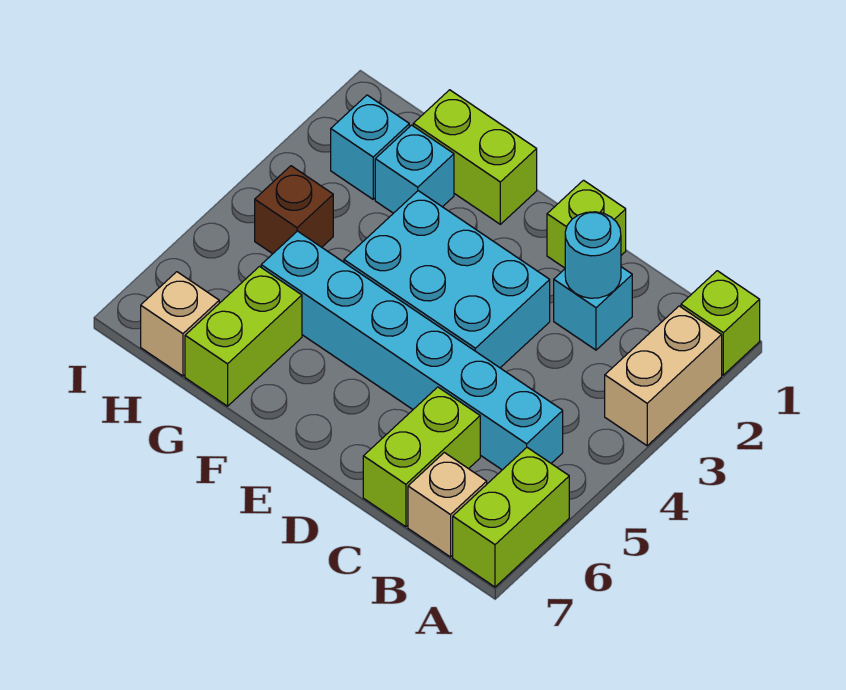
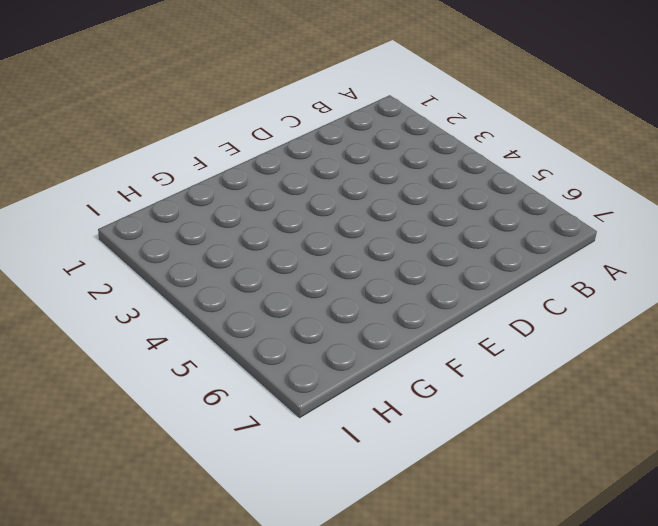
none -> lime brick A1 level 1
none -> tan brick A2:A3 level 1
none -> lime brick A6:A7 level 1

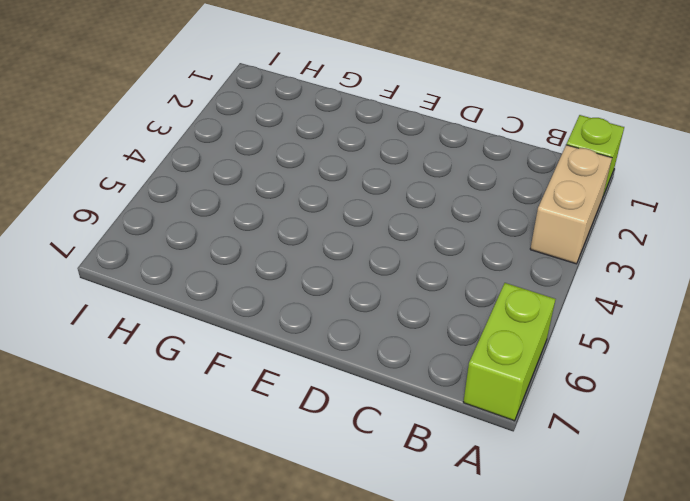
none -> cyan brick B5:G5 level 1
none -> tan brick B7 level 1
none -> cyan brick C2 level 1

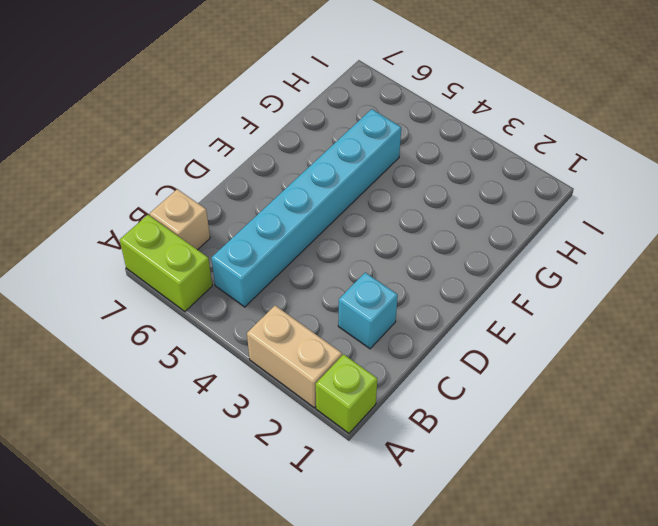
none -> lime brick C6:C7 level 1
none -> lime brick D1 level 1
none -> cyan brick D3:F4 level 1

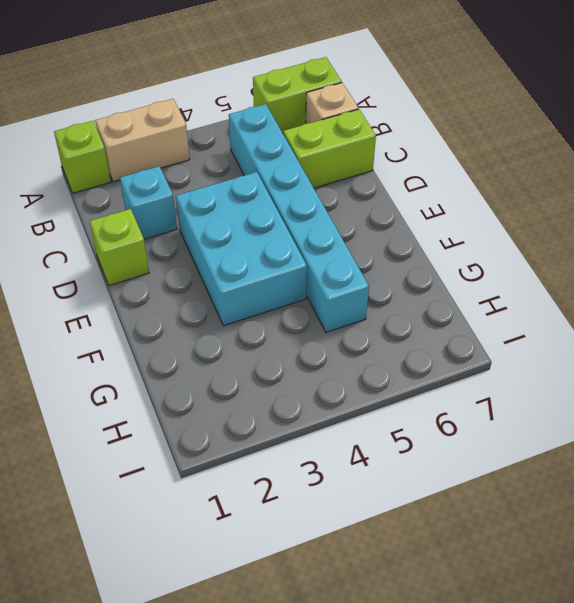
none -> lime brick F1:G1 level 1
none -> cyan brick G2 level 1
none -> lime brick G6:G7 level 1

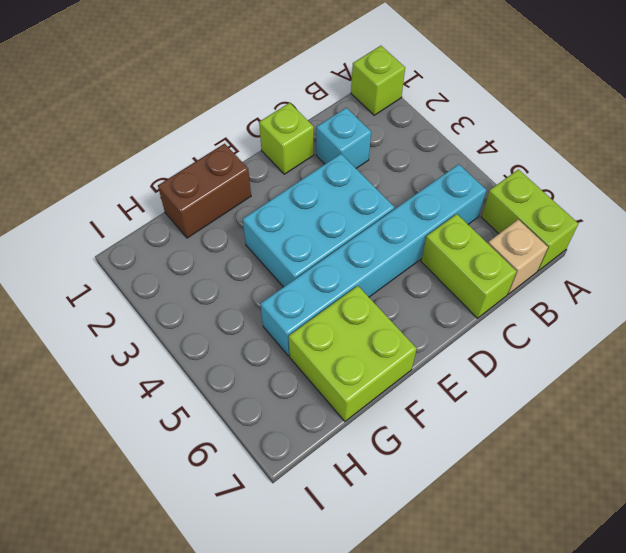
brown brick F1:G1 level 1 -> lime brick F1:G1 level 1
lime brick F6:G7 level 1 -> lime brick G6:G7 level 1
none -> tan brick A2:A3 level 1
none -> cyan brick G2 level 1
none -> cyan brick H2 level 1

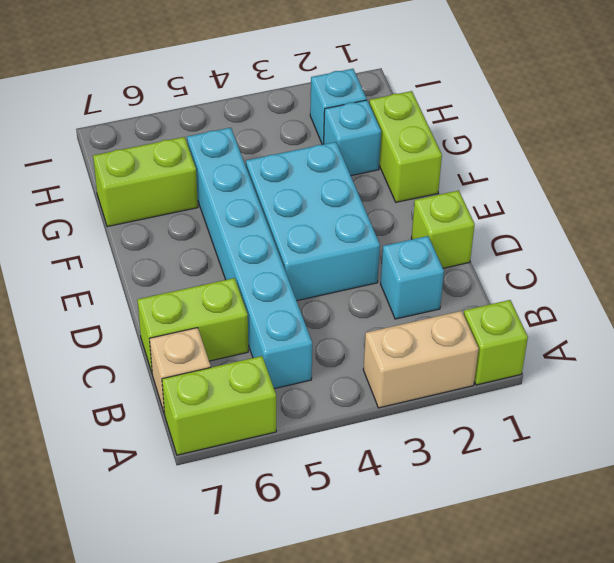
none -> brown brick H4 level 1
none -> tan brick H7 level 1
none -> cyan round brick C2 level 2

